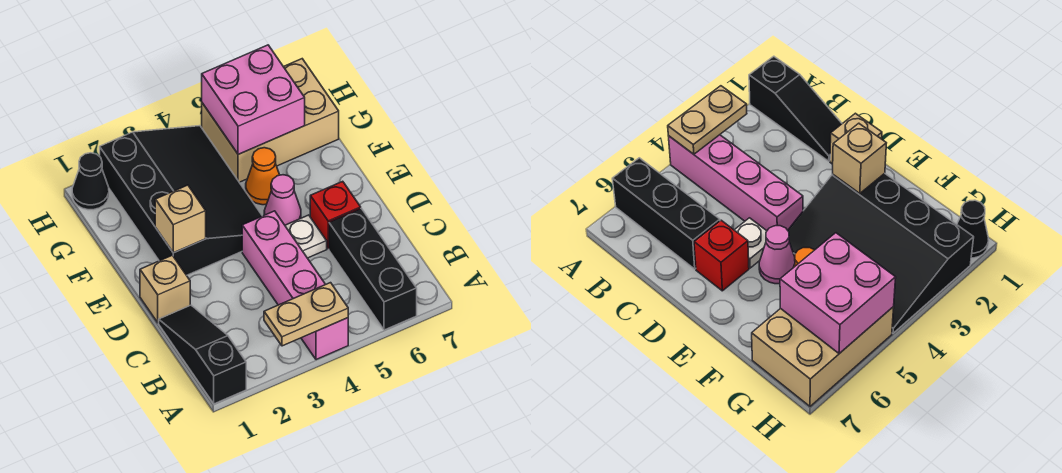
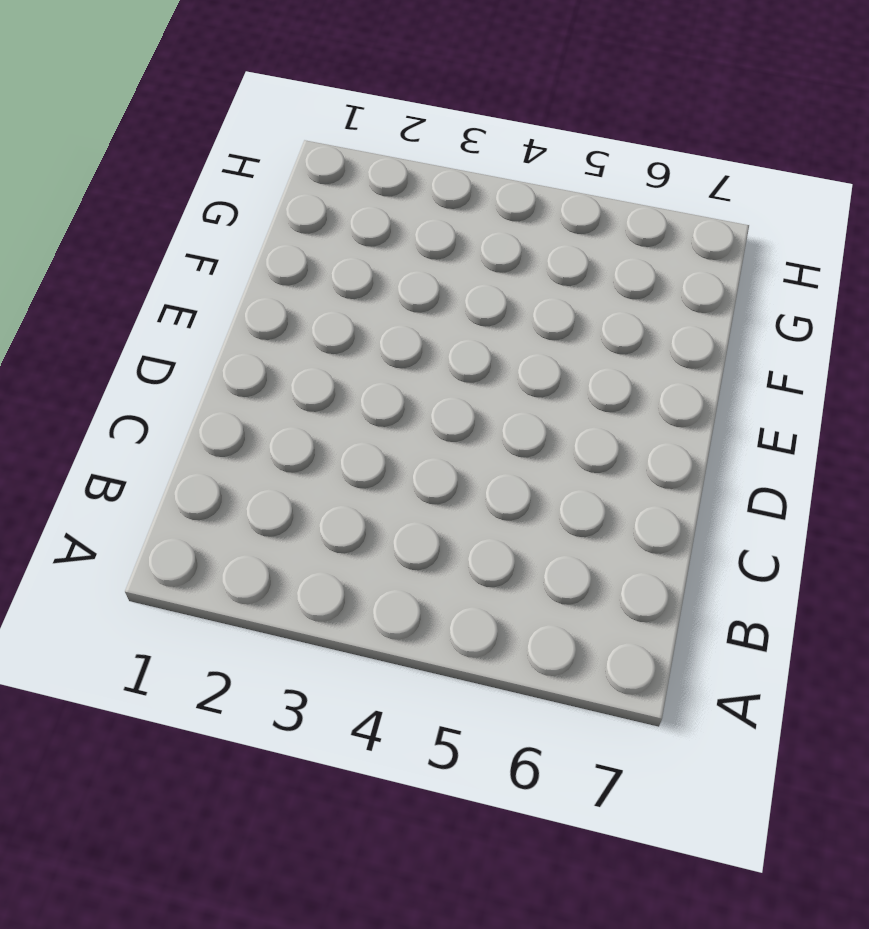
none -> black slope A1:C1 level 1 top A
none -> pink brick A4:D4 level 1
none -> black brick A6:C6 level 1

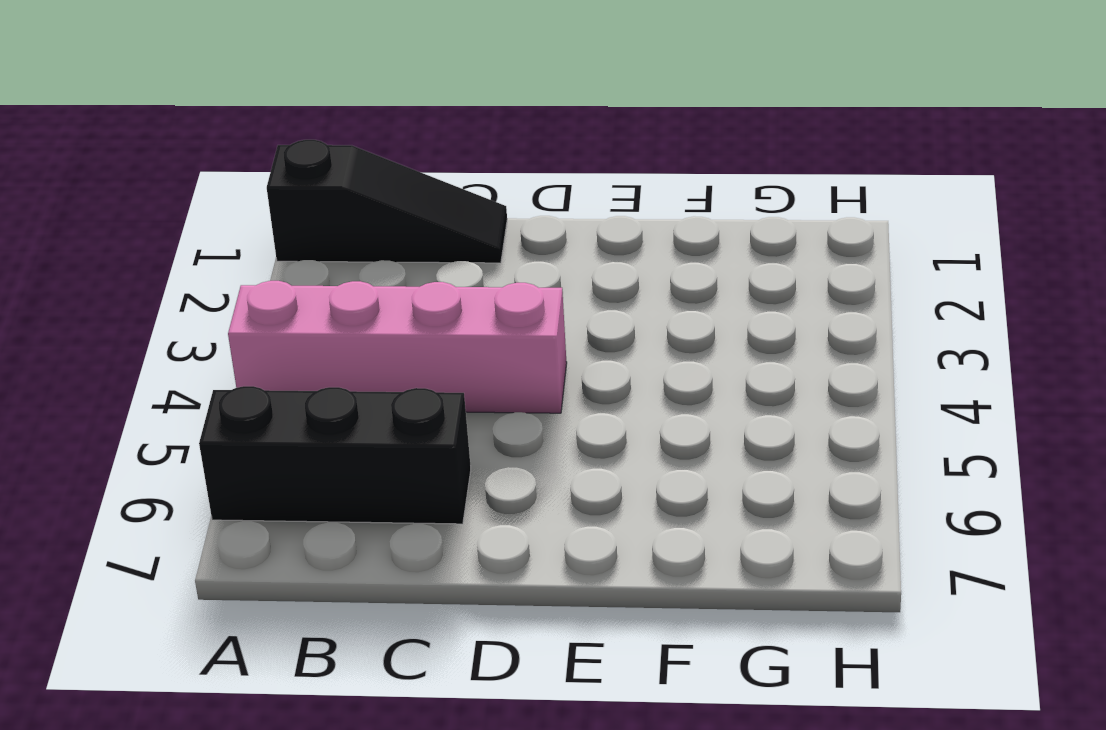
none -> tan brick D1 level 1
none -> white plate D5 level 1
none -> red brick D6 level 1

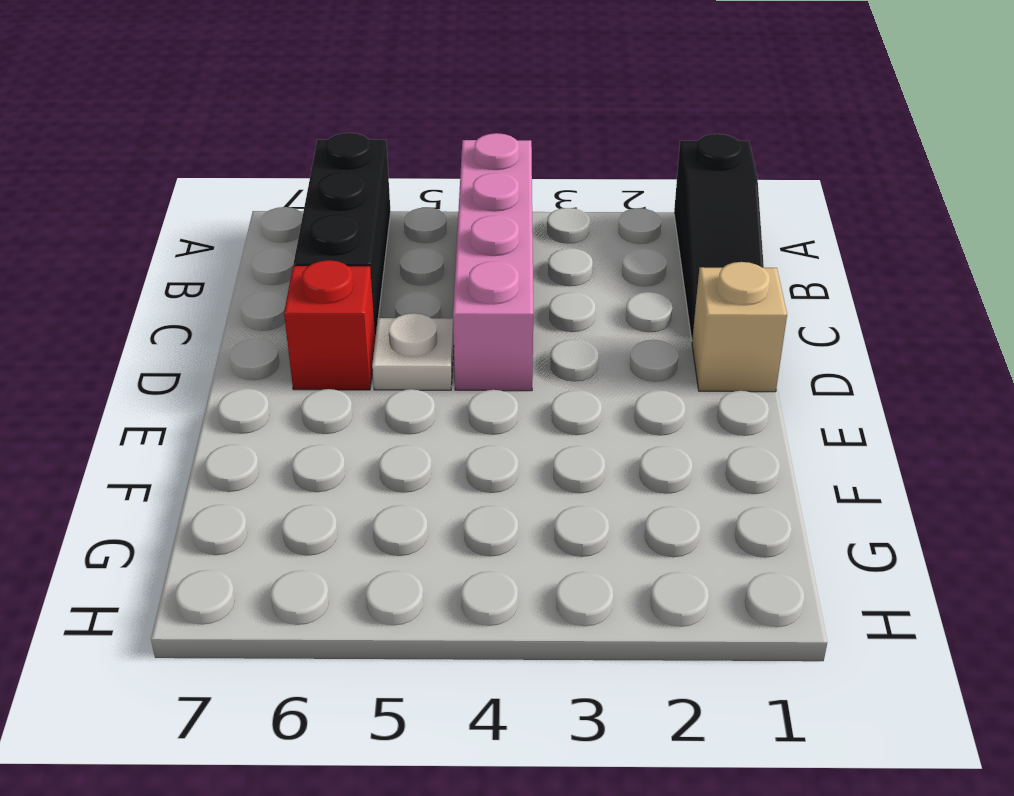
none -> black slope E2:H4 level 1 top 2
none -> pink cone E5 level 1
none -> orange cone F5 level 1

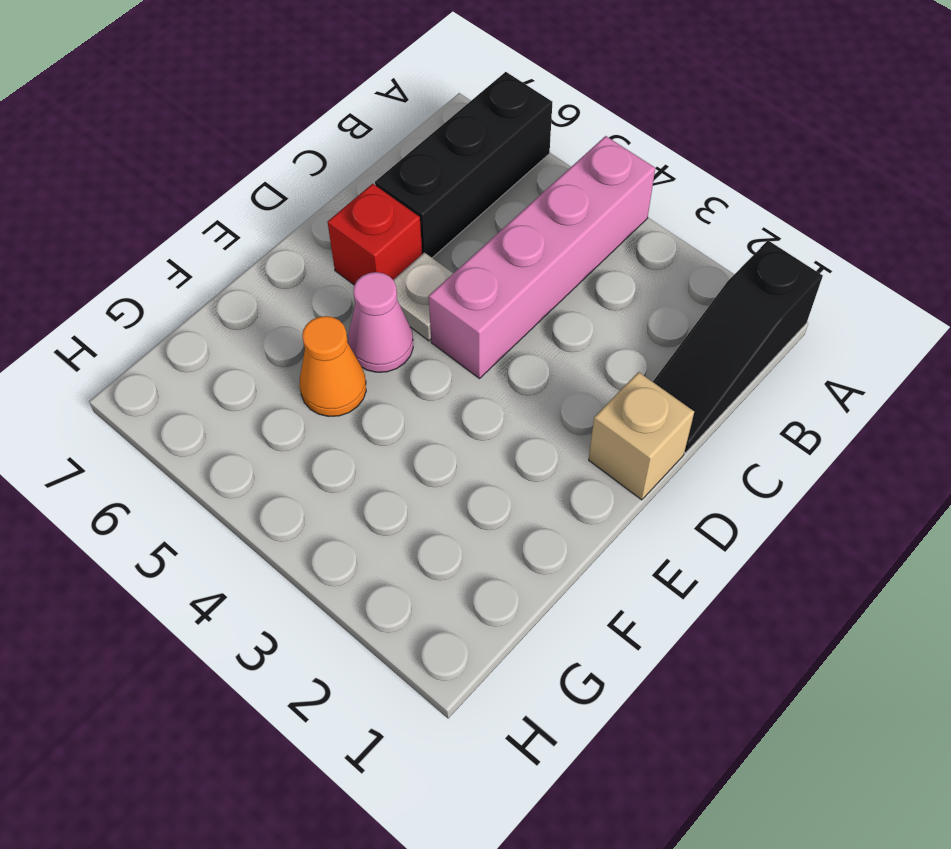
none -> black slope E2:H4 level 1 top 2
none -> tan brick G5:H7 level 1
none -> black cone H1 level 1

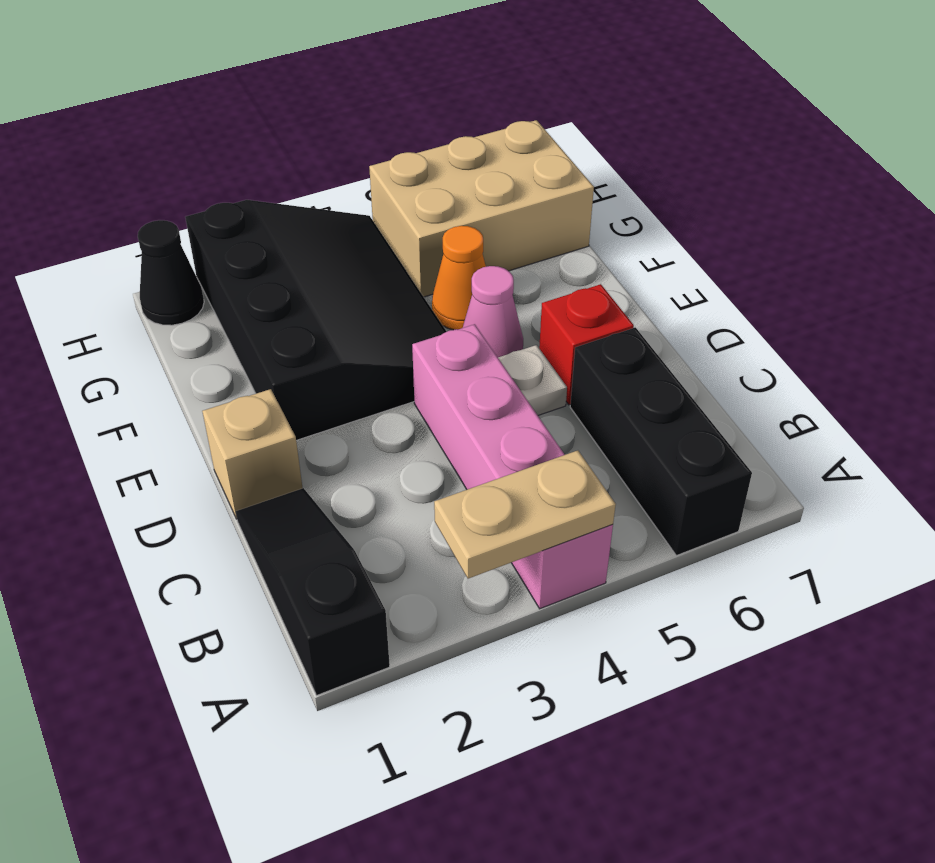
none -> tan brick E2 level 2
none -> pink brick G5:H6 level 2

